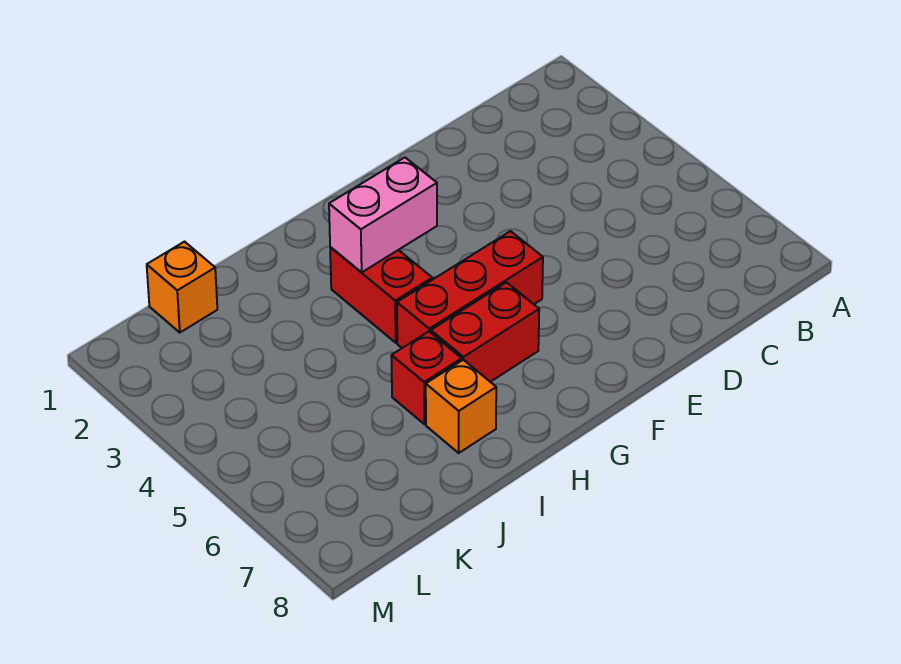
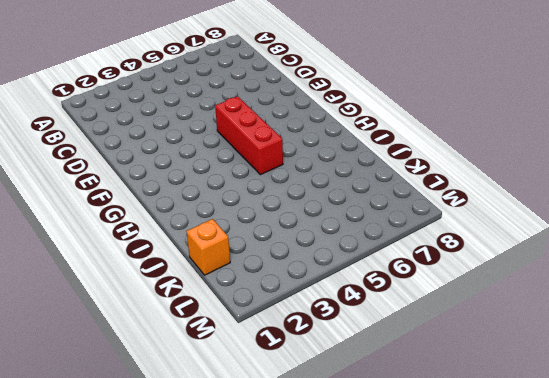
none -> red brick G6:H6 level 1
none -> red brick H3:H4 level 1

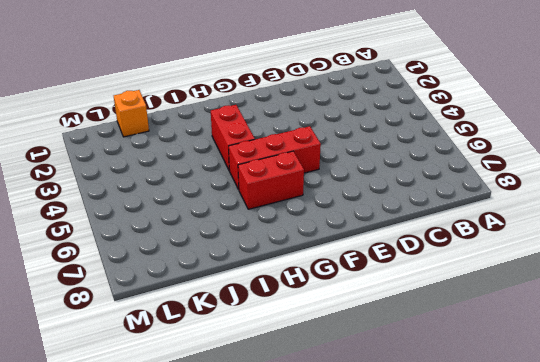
none -> red brick I6 level 1
none -> orange brick I7 level 1

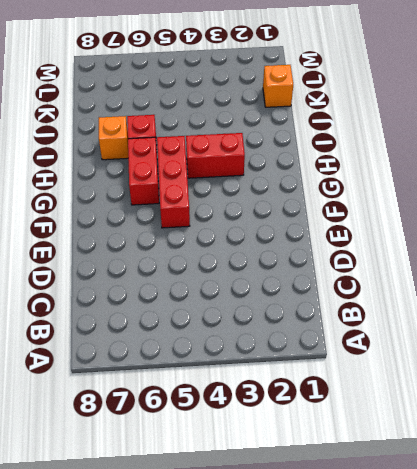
none -> pink brick G3:H3 level 2

